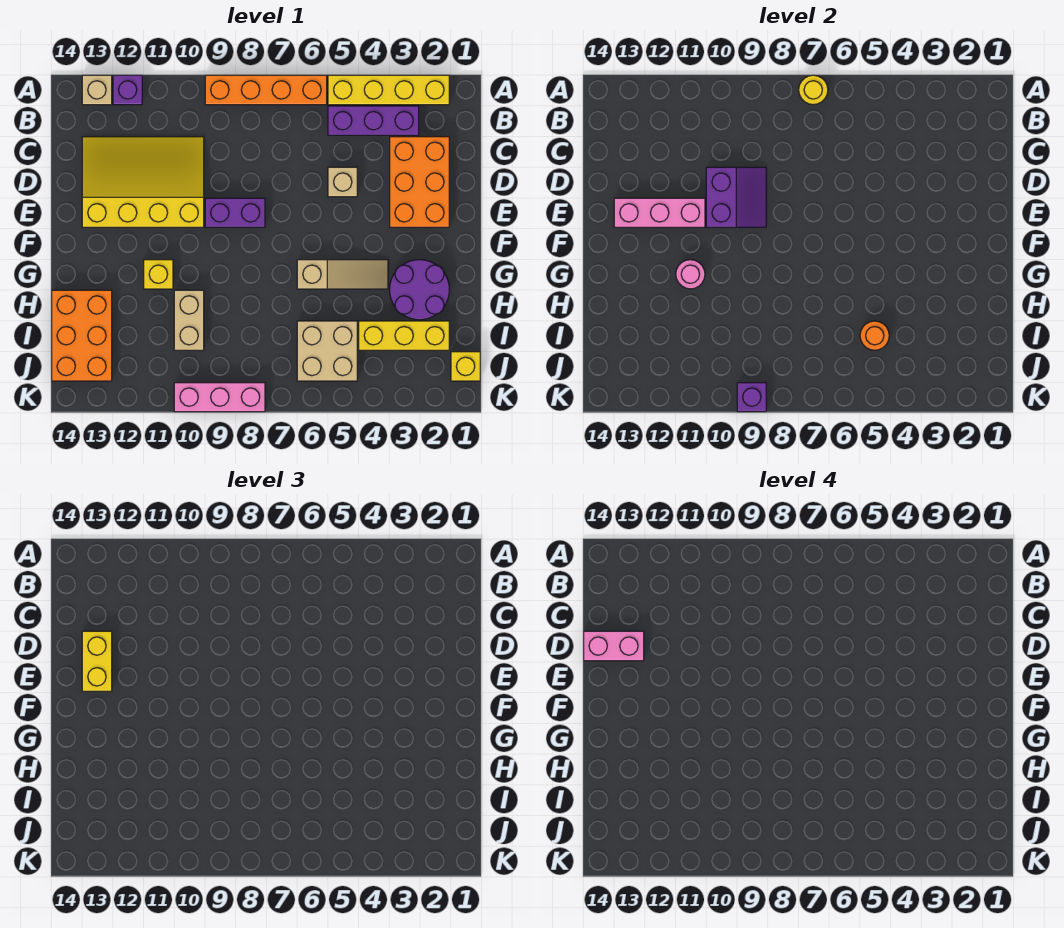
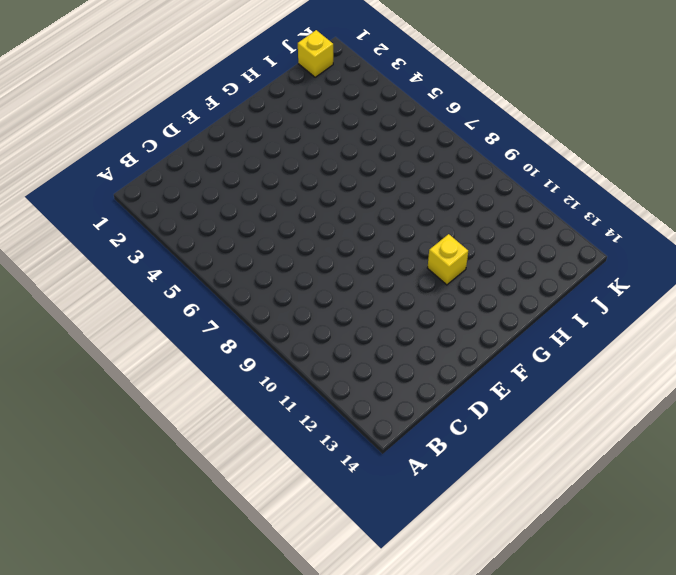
none -> yellow brick A2:A5 level 1
none -> orange brick A6:A9 level 1
none -> purple brick A12 level 1

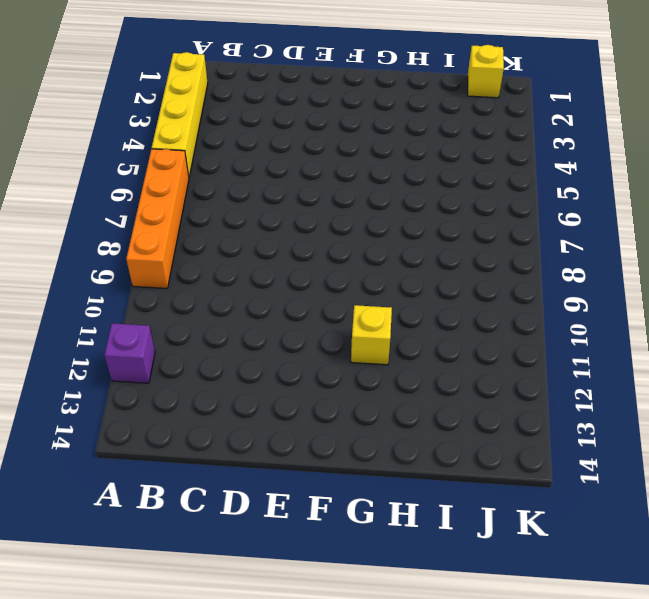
none -> tan brick A13 level 1
none -> purple brick B3:B5 level 1
none -> orange brick C2:E3 level 1

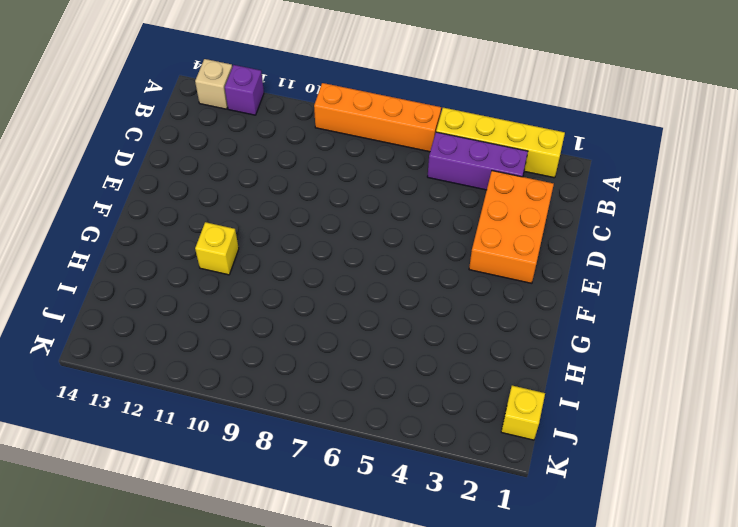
none -> yellow slope C10:E13 level 1 top E
none -> tan brick D5 level 1
none -> purple brick E8:E9 level 1

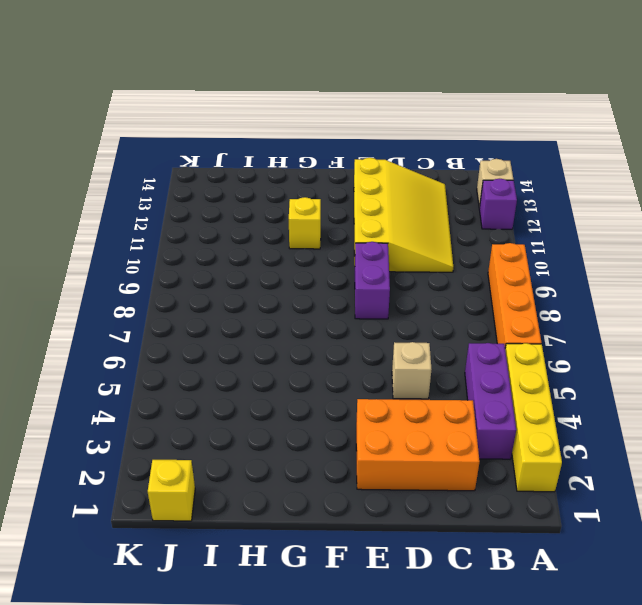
none -> purple round brick G2:H3 level 1
none -> tan slope G4:G6 level 1 top 6
none -> tan brick H10:I10 level 1

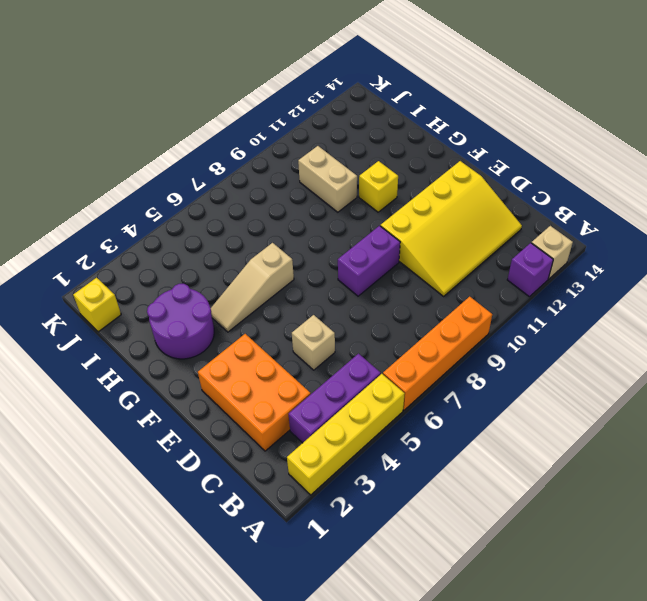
none -> orange brick H13:J14 level 1
none -> yellow brick I2:I4 level 1
none -> tan brick I5:J6 level 1

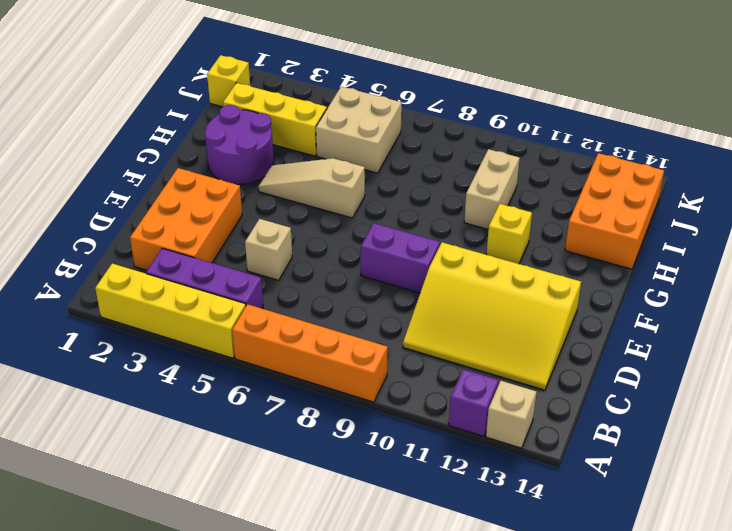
none -> pink brick K8:K10 level 1
none -> yellow round brick A7 level 2
none -> purple slope D9:E10 level 2 top 10

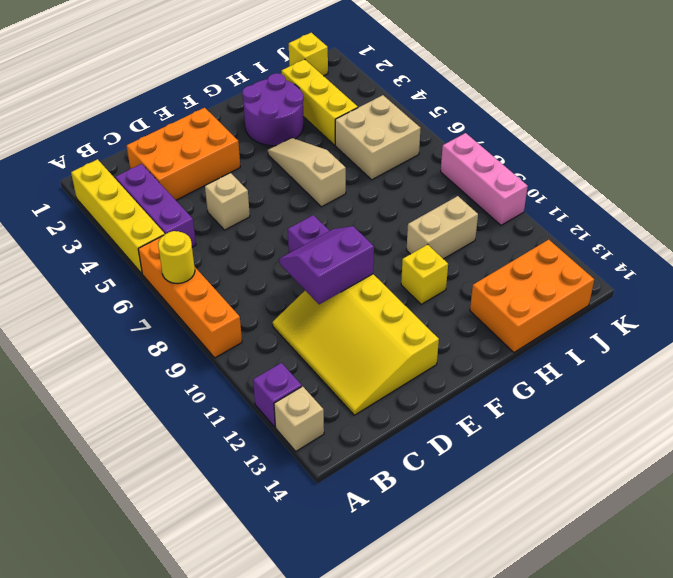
none -> pink brick E11:E13 level 2
none -> pink round brick G11 level 2
none -> orange round brick I5 level 2

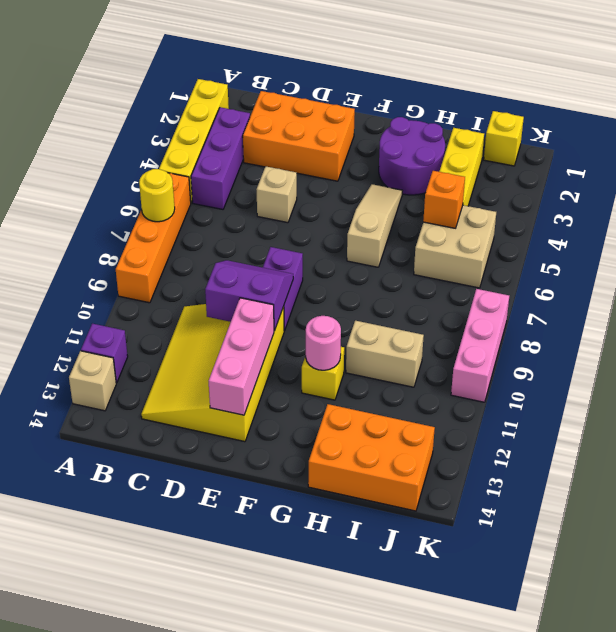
orange brick I5 level 2 -> orange round brick I5 level 2
none -> purple brick K9 level 2
none -> yellow brick D13:E13 level 3
none -> pink brick D13:D14 level 4

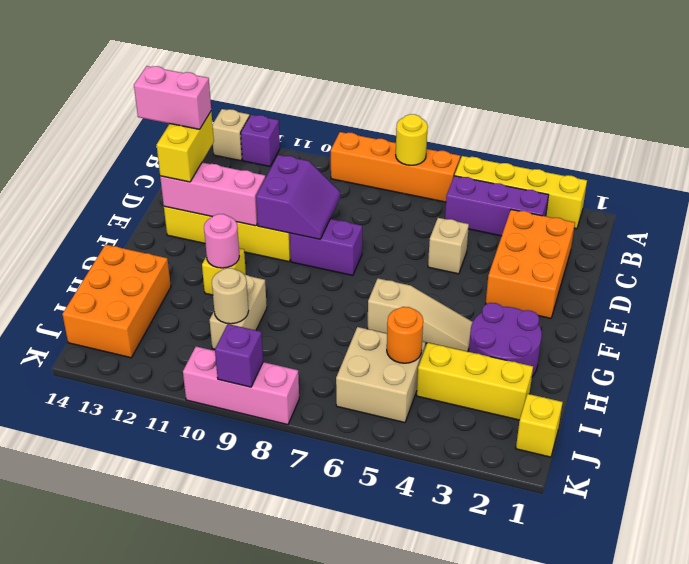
tan round brick I10 level 2 -> none

